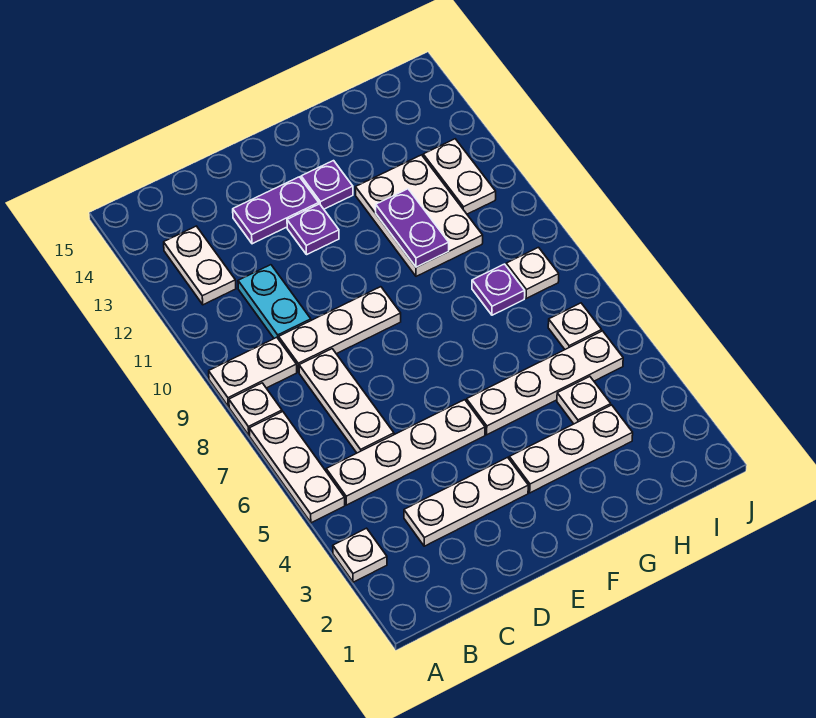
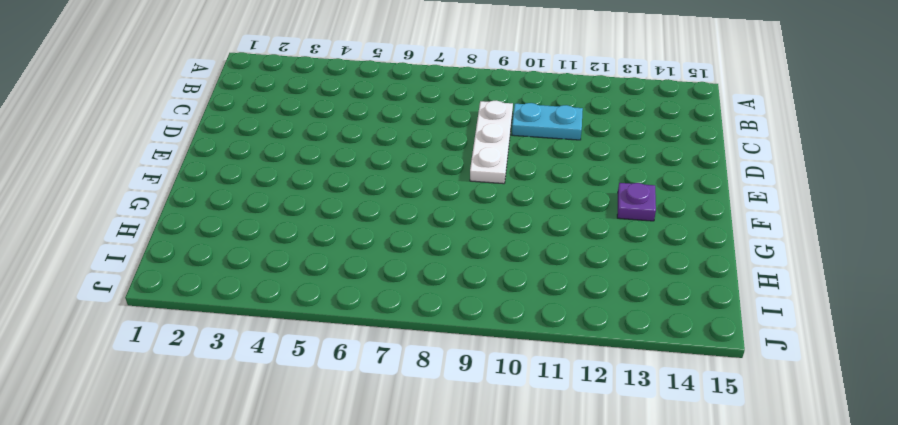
none -> white plate A3 level 1
none -> white plate A5:A7 level 1
none -> white plate A8 level 1

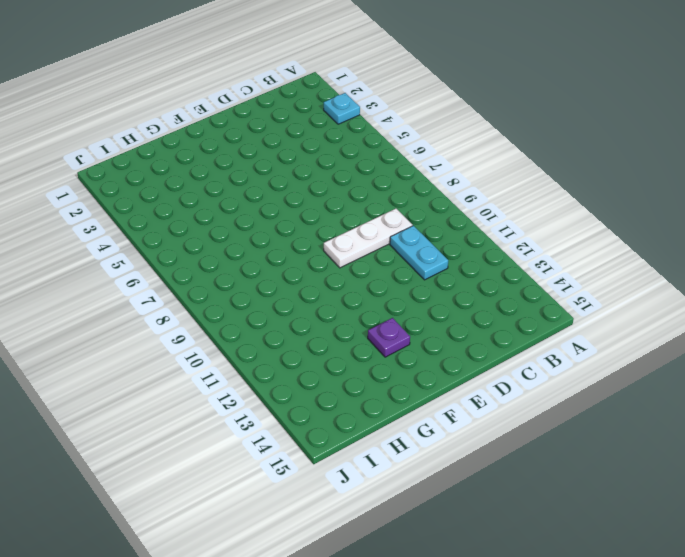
cyan plate A3 level 1 -> white plate A3 level 1
none -> white plate A5:A7 level 1
none -> white plate A8 level 1
none -> white plate A9:B9 level 1

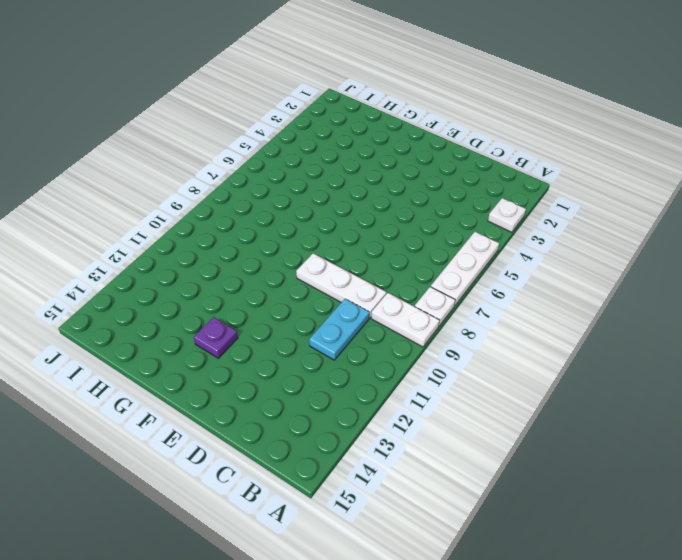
none -> white plate B5:E5 level 1
none -> white plate B12:B13 level 1
none -> white plate C3:E3 level 1

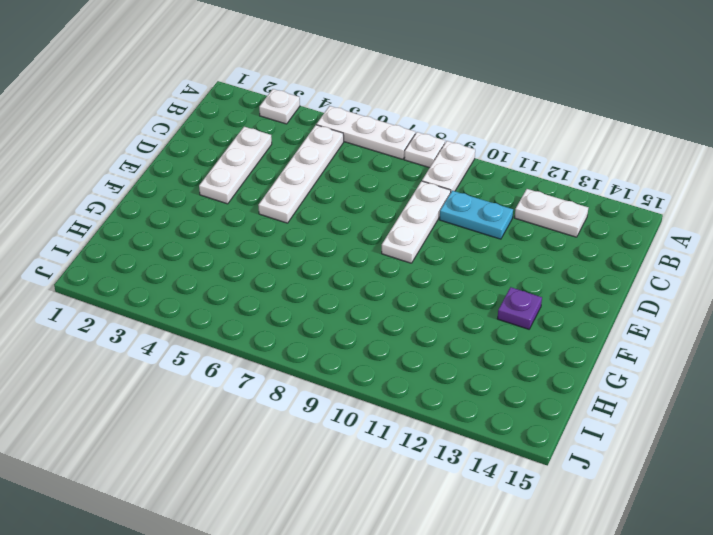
none -> white plate C6:C8 level 1
none -> purple plate D13:E13 level 1
none -> purple plate E12 level 1

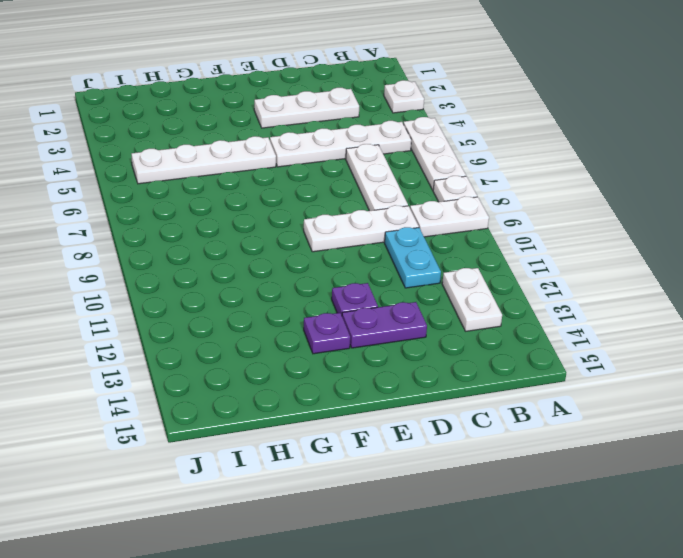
none -> white plate F3:H3 level 1
none -> white plate G10:H12 level 1
none -> white plate H4 level 1

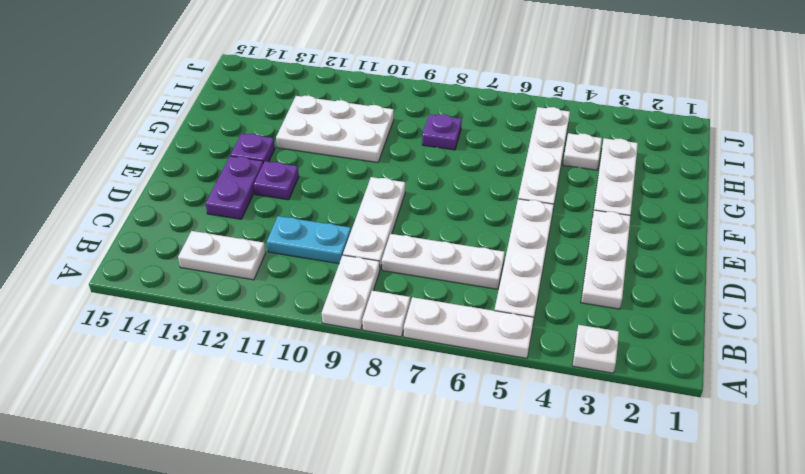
none -> white plate I6 level 1
none -> white plate I8 level 1
none -> white plate I11:I12 level 1

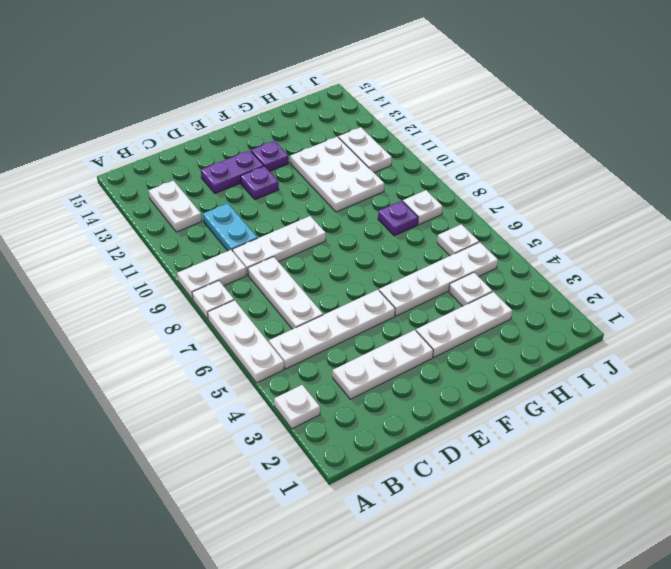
none -> purple plate G10:G11 level 2

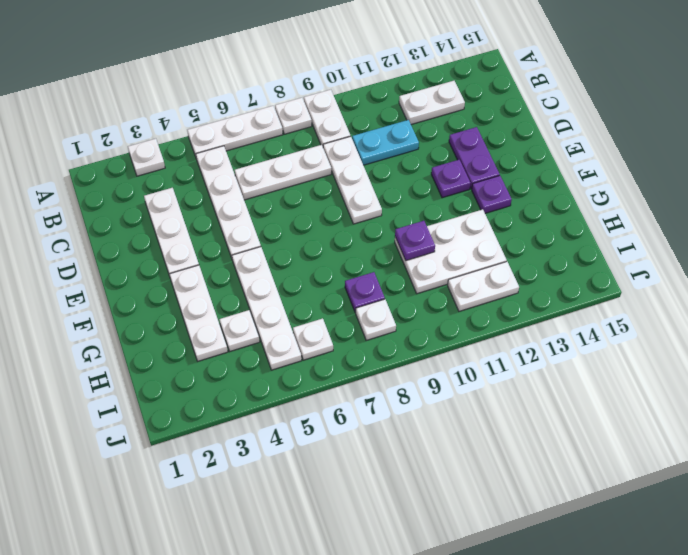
purple plate G10 level 2 -> purple plate G10:G11 level 2

